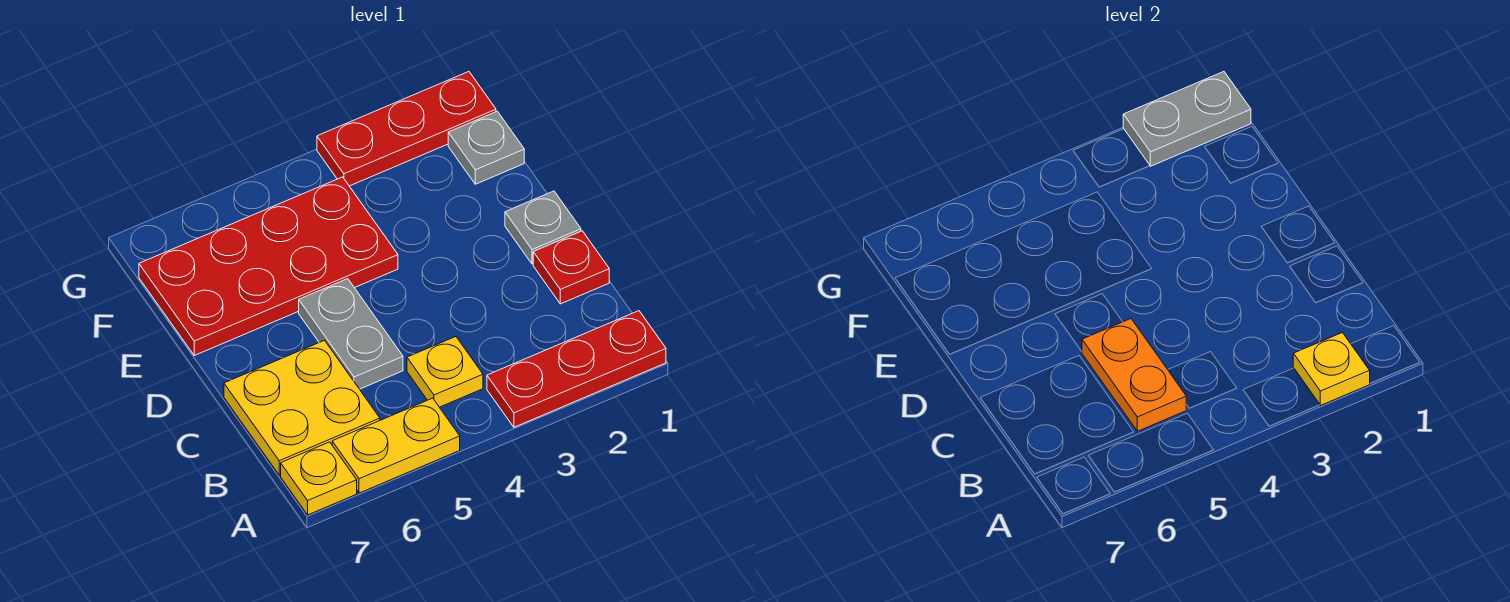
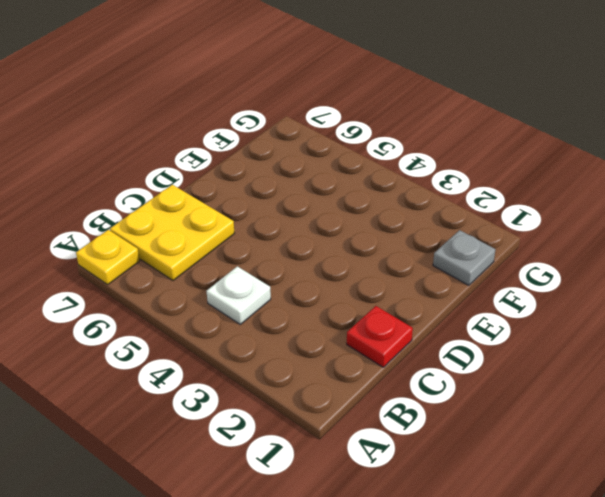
white plate B4 level 1 -> yellow plate B4 level 1
none -> red plate A1:A3 level 1
none -> yellow plate A5:A6 level 1
none -> grey plate C5:D5 level 1

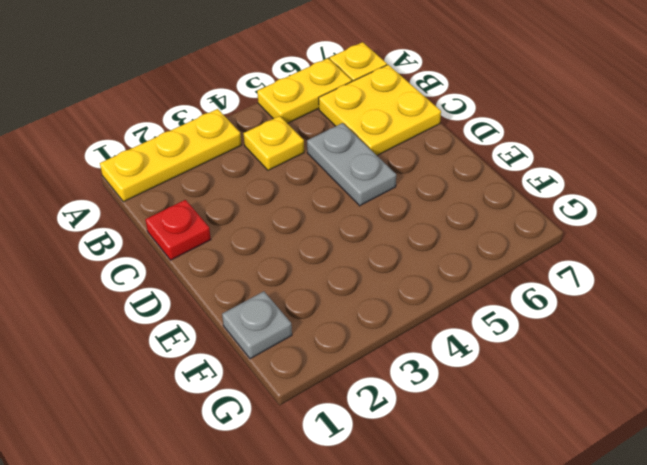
yellow plate A1:A3 level 1 -> red plate A1:A3 level 1
none -> grey plate D1 level 1
none -> red plate E4:F7 level 1
none -> red plate G1:G3 level 1

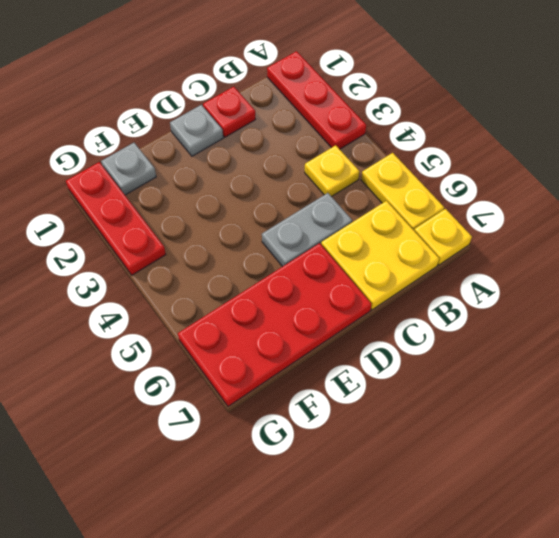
red plate D6:G7 level 1 -> red plate E4:F7 level 1
none -> yellow plate A2 level 2
none -> orange plate B5:C5 level 2
none -> grey plate G1:G2 level 2

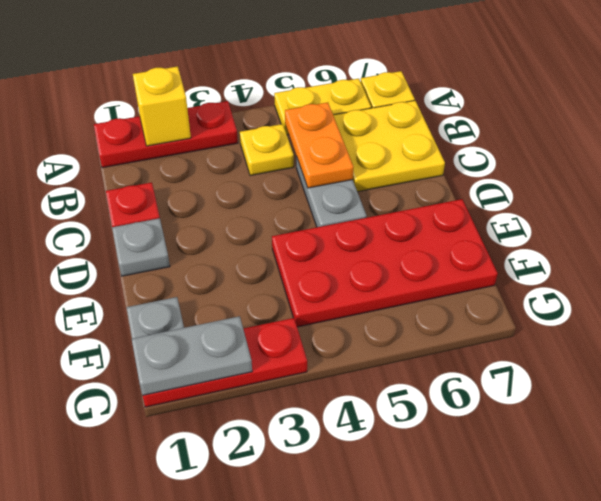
yellow brick A2 level 2 -> yellow plate A2 level 2

